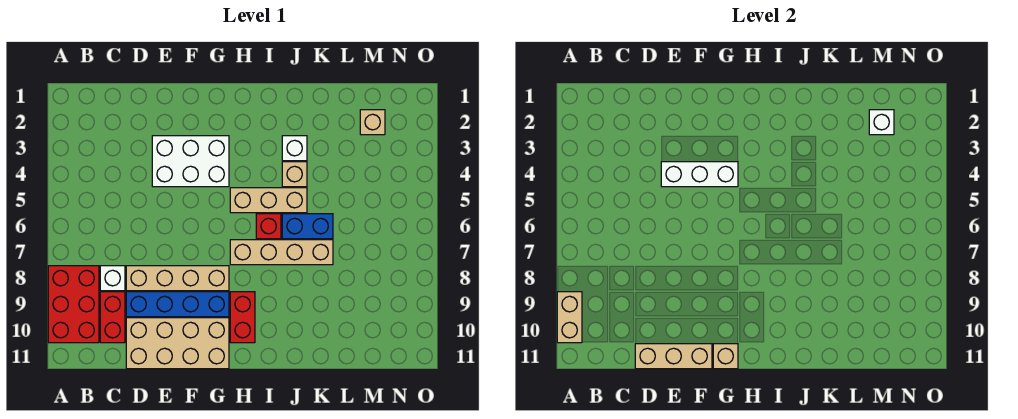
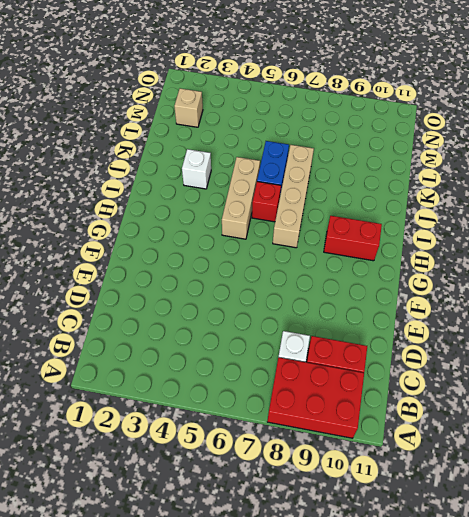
none -> tan brick D8:G8 level 1
none -> blue brick D9:G9 level 1
none -> tan brick D10:G11 level 1

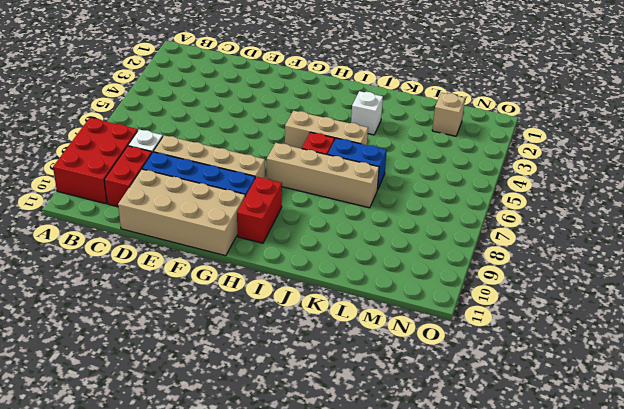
none -> white brick E3:G4 level 1
none -> tan brick J4 level 1
none -> tan brick A9:A10 level 2

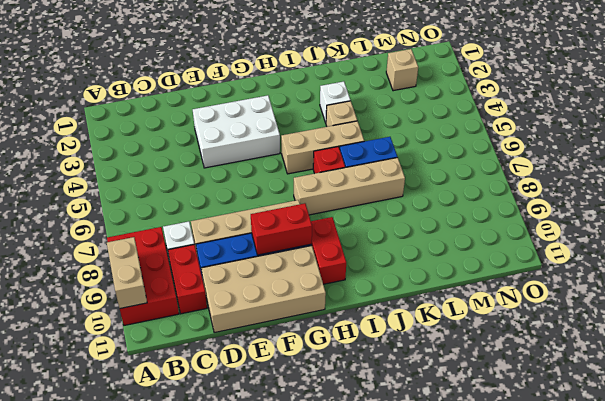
red brick F9:G9 level 2 -> none
none -> tan brick D11:F11 level 2
none -> white brick E4:G4 level 2
none -> tan brick G11 level 2

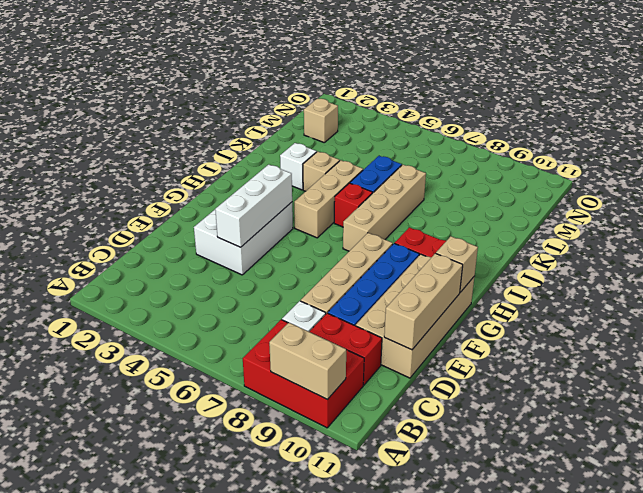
none -> white brick M2 level 2

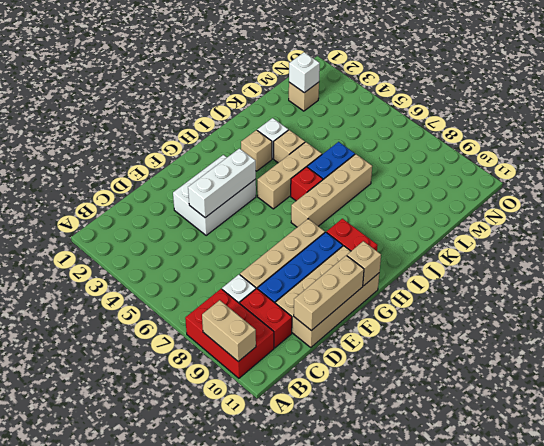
tan brick I3 level 1 -> none

